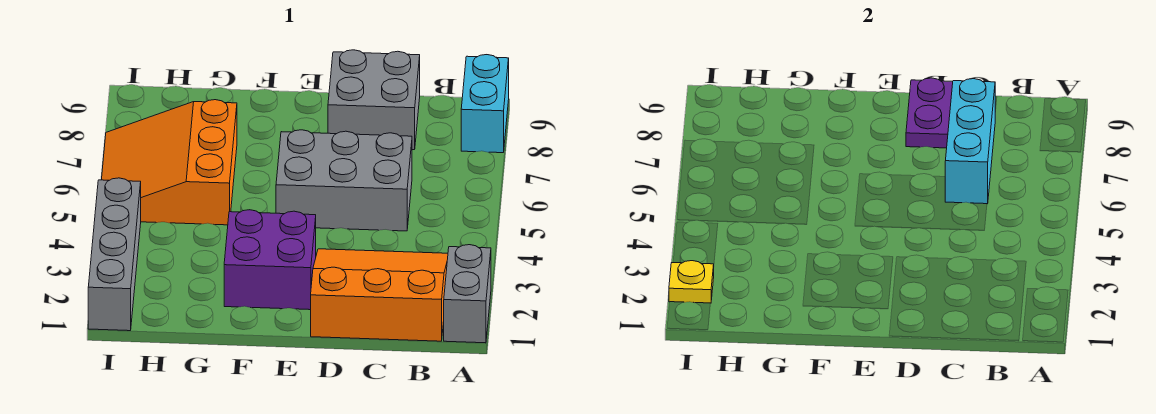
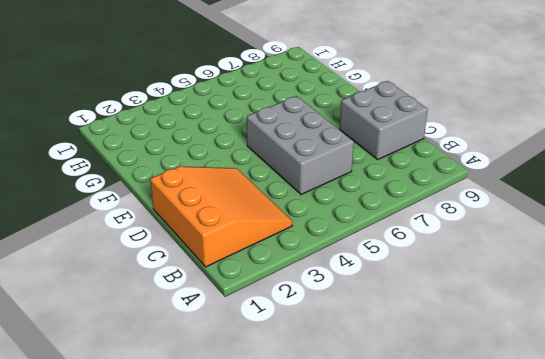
none -> grey brick A1:A2 level 1
none -> cyan brick A8:A9 level 1

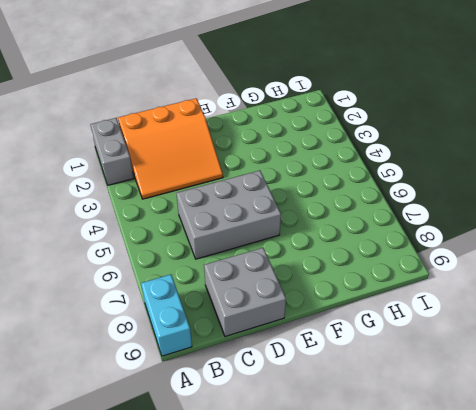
none -> purple brick E2:F3 level 1
none -> orange slope G5:I7 level 1 top G

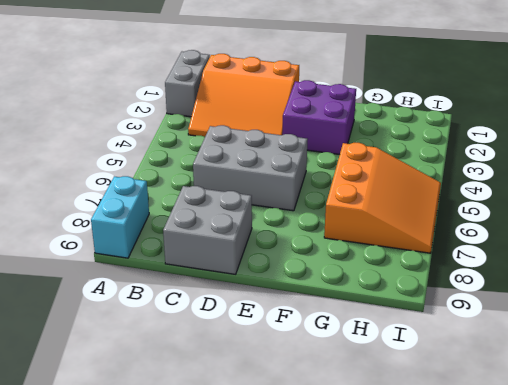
none -> grey brick I1:I4 level 1
none -> cyan brick C6:C8 level 2

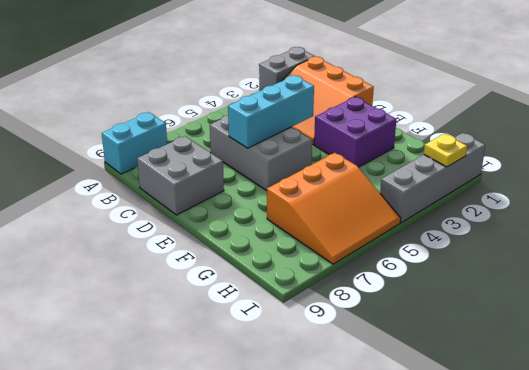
cyan brick D4:D6 level 2 -> cyan brick C6:C8 level 2
none -> purple plate D8:D9 level 2

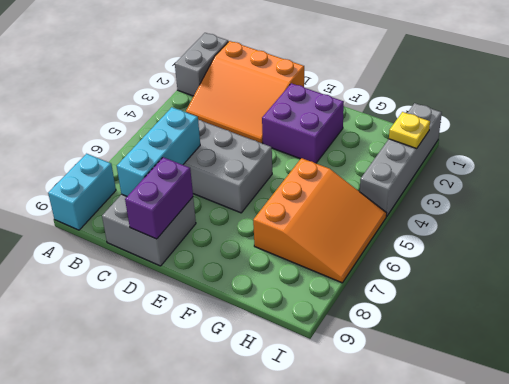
purple brick D8:D9 level 2 -> purple plate D8:D9 level 2

